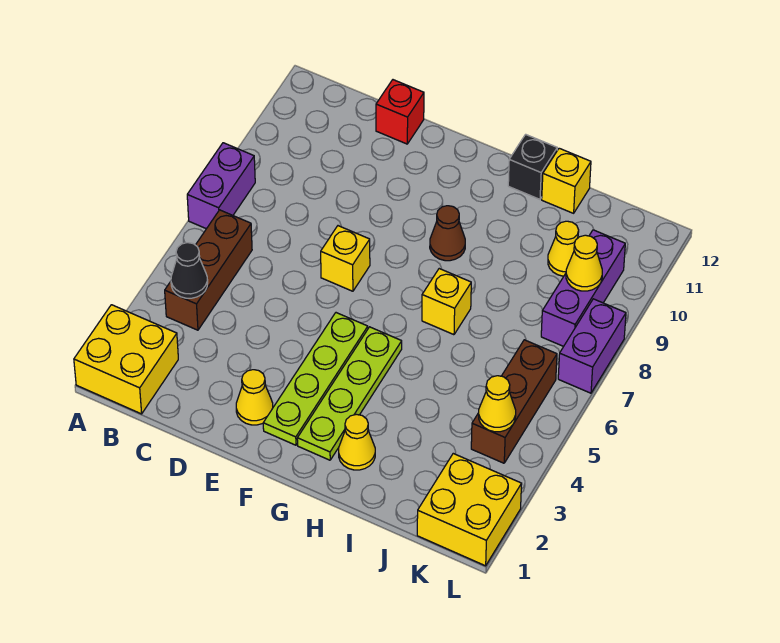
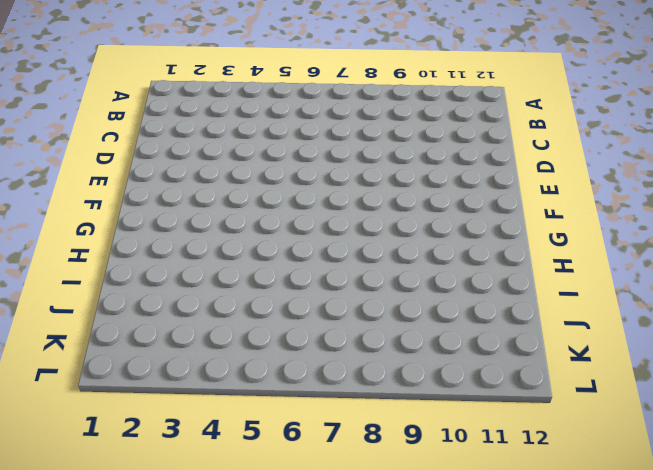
none -> yellow brick A1:B2 level 1
none -> purple brick A7:A8 level 1
none -> brown brick B4:B6 level 1

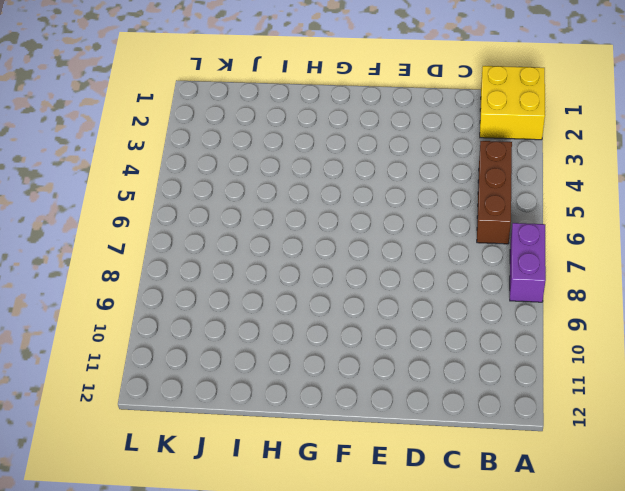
none -> red brick D12 level 1
none -> yellow cone E2 level 1
none -> yellow brick E7 level 1

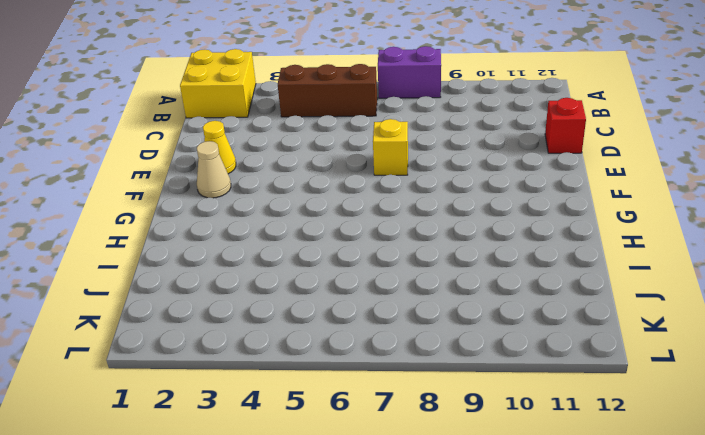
tan cone F2 level 1 -> lime plate F2:F5 level 1
none -> lime plate G2:G5 level 1
none -> brown cone G9 level 1
none -> yellow cone H2 level 1

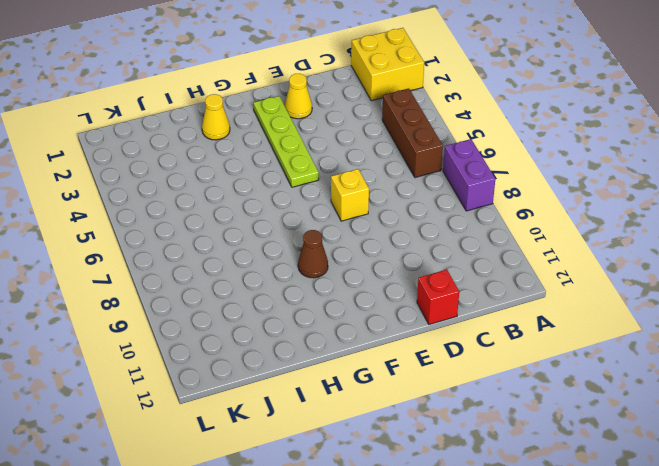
none -> lime plate G2:G5 level 1
none -> yellow brick H7 level 1
none -> black brick H12 level 1

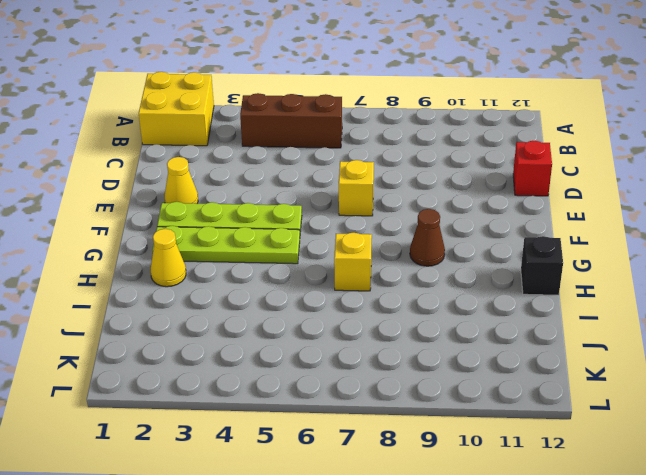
none -> purple brick A7:A8 level 1
none -> yellow brick I12 level 1
none -> yellow cone J10 level 1

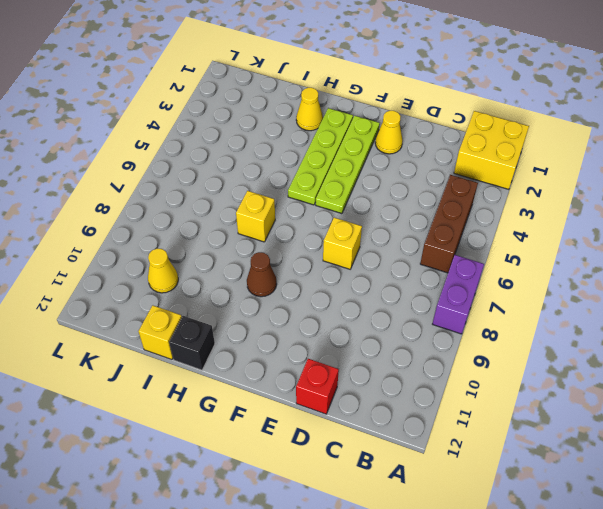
none -> yellow brick K1:L2 level 1
none -> brown brick K4:K6 level 1
none -> purple brick K8:K10 level 1

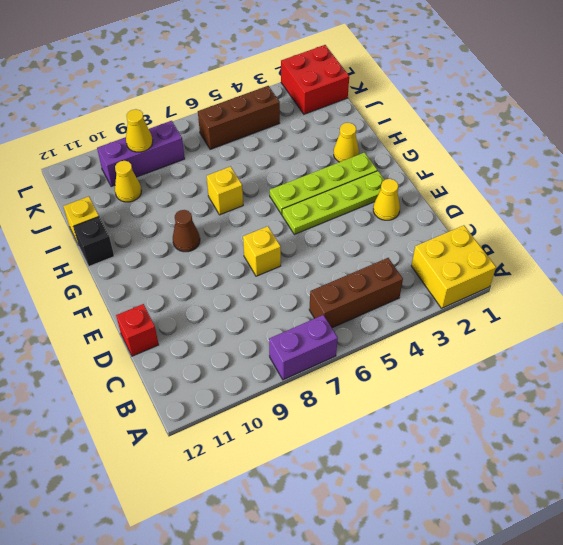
red brick K1:L2 level 1 -> yellow brick K1:L2 level 1
none -> purple brick L7:L8 level 1
none -> black cone B4 level 2
none -> yellow cone K4 level 2

